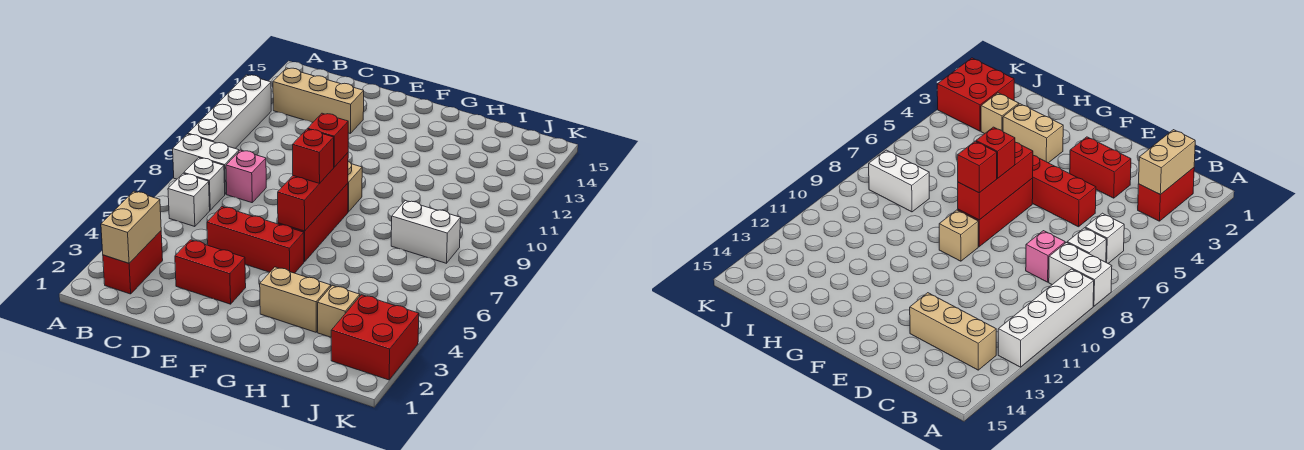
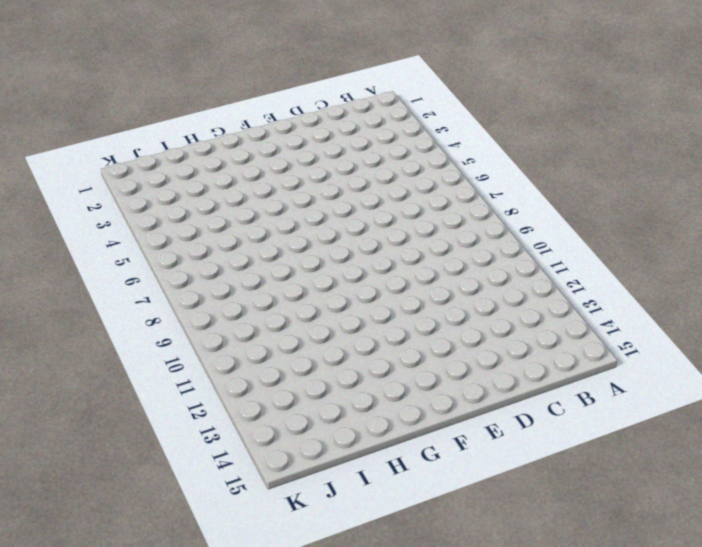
none -> white brick A8:B8 level 1
none -> white brick A9:A12 level 1
none -> red brick B2:B3 level 1

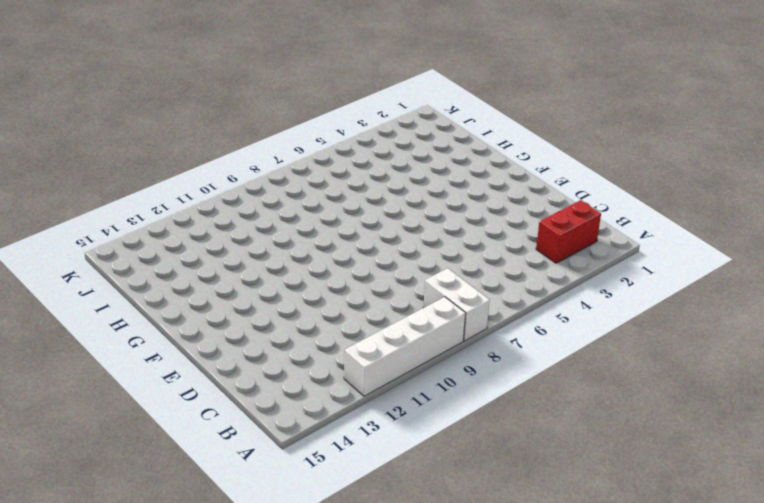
none -> white brick B6 level 1
none -> white brick B7 level 1
none -> tan brick B13:D13 level 1

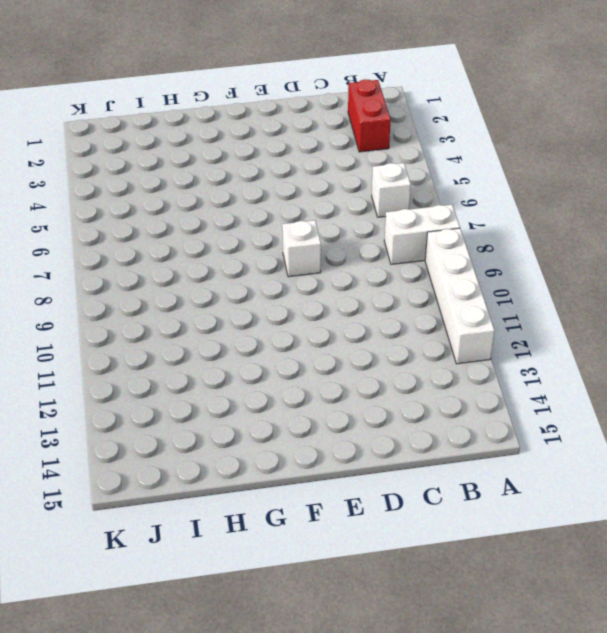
white brick E8 level 1 -> white brick B7 level 1
none -> tan brick B13:D13 level 1
none -> pink brick C8 level 1
none -> red brick D3:E3 level 1

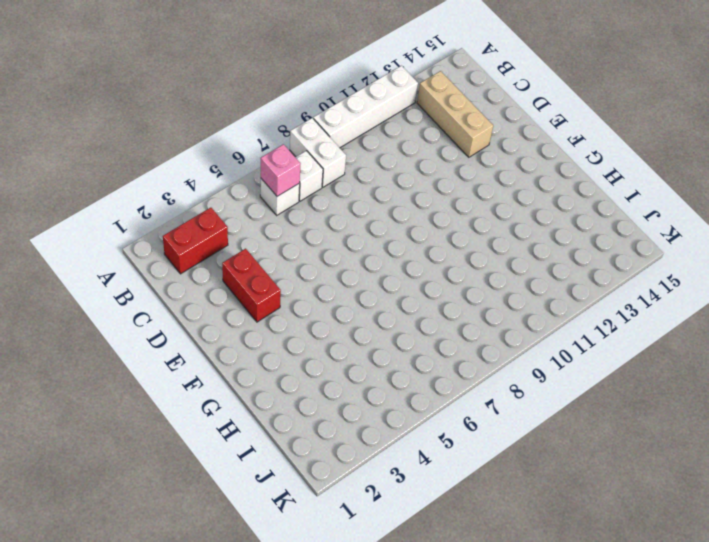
pink brick B6 level 2 -> pink brick C8 level 1
none -> red brick D5:F5 level 1
none -> red brick F6:F8 level 1
none -> tan brick F9 level 1

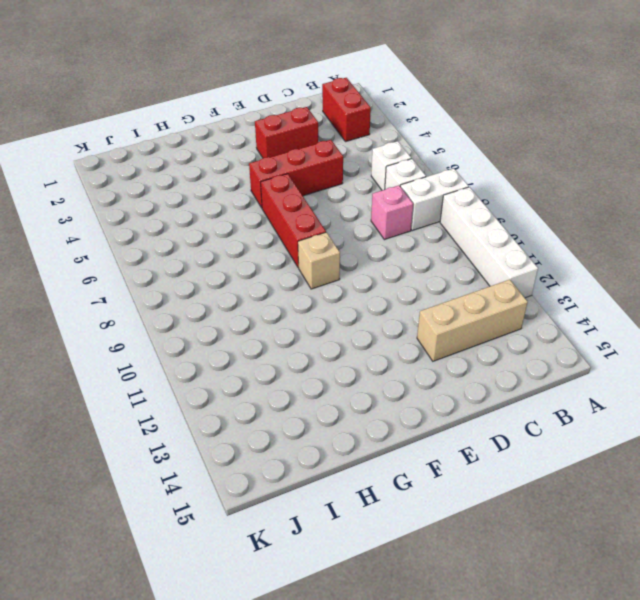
none -> tan brick G3:H3 level 1
none -> tan brick I3 level 1
none -> white brick I8:J8 level 1

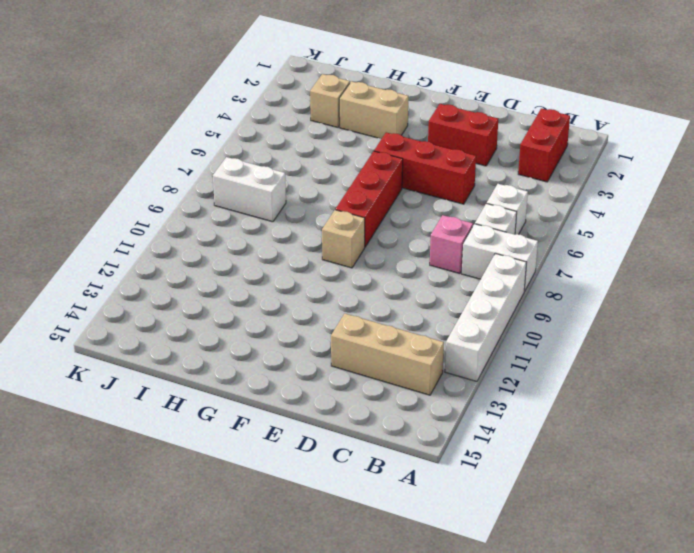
none -> red brick J2:K3 level 1
none -> tan brick B2:B3 level 2
none -> red brick F6:F8 level 2

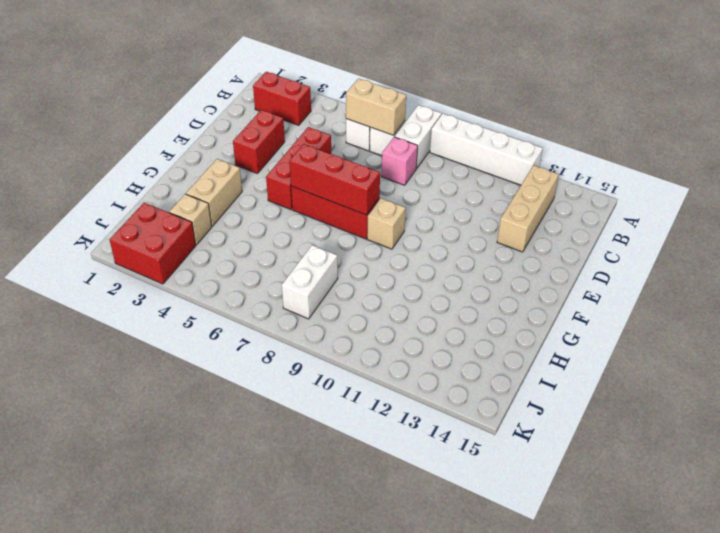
tan brick B6:B7 level 2 -> tan brick B2:B3 level 2
none -> red brick F7 level 3
none -> red brick F8 level 3

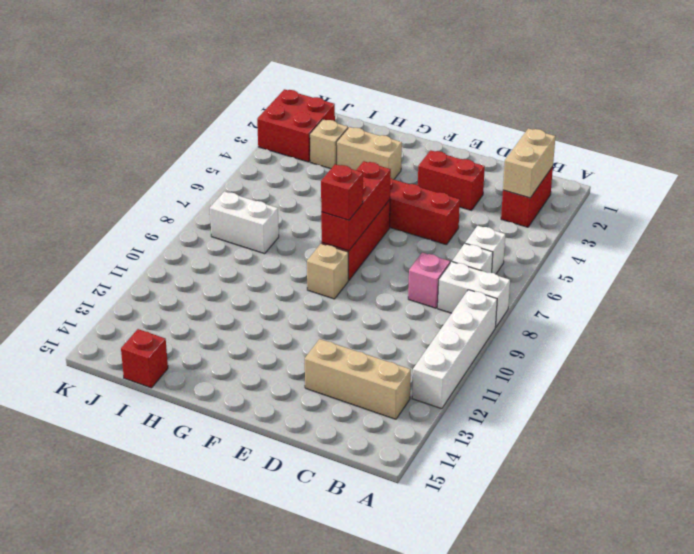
red brick I15 level 1 -> red brick F7 level 3

